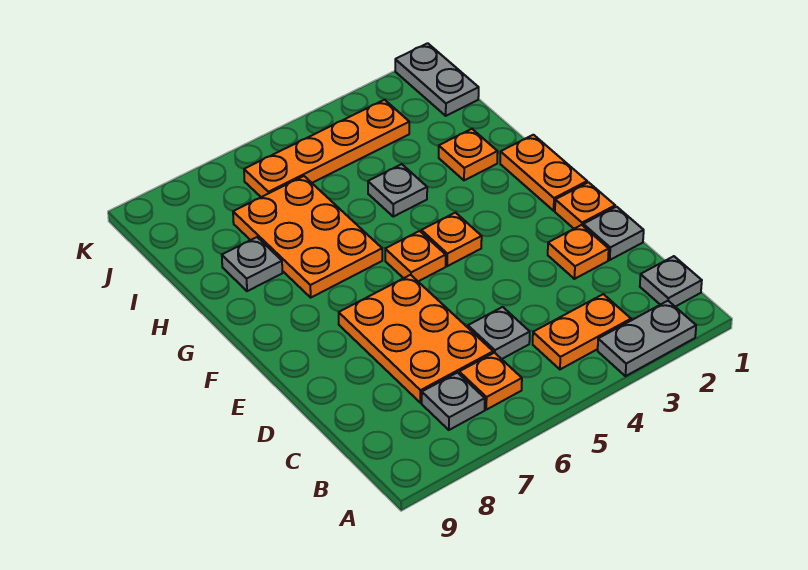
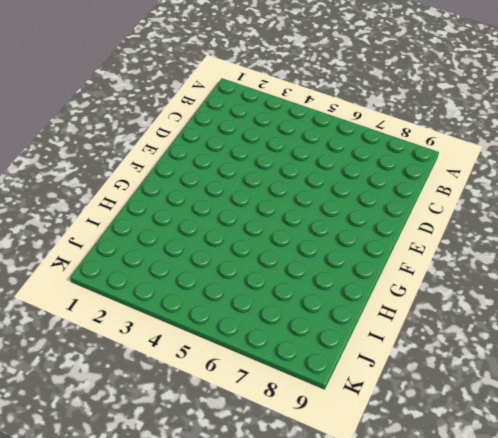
none -> grey plate A2:A3 level 1
none -> grey plate B1 level 1
none -> orange plate B3:B4 level 1

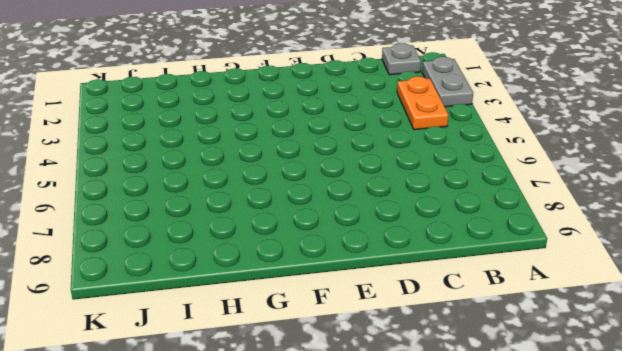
none -> orange plate B6 level 1
none -> grey plate B7 level 1
none -> grey plate C5 level 1

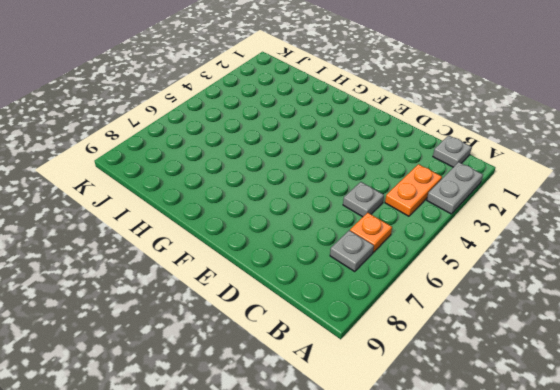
none -> orange plate C6:E7 level 1
none -> grey plate D1 level 1
none -> orange plate D2 level 1

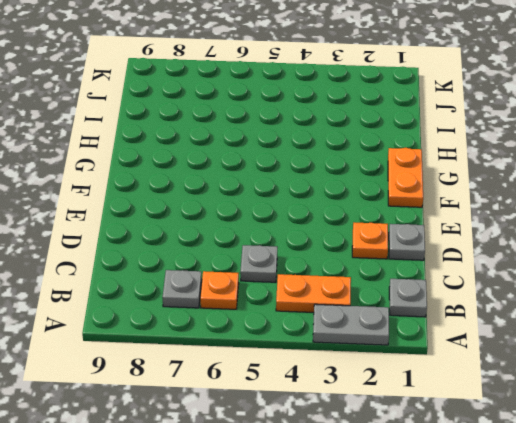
none -> orange plate C6:E7 level 1
none -> orange plate E1 level 1
none -> orange plate F4 level 1

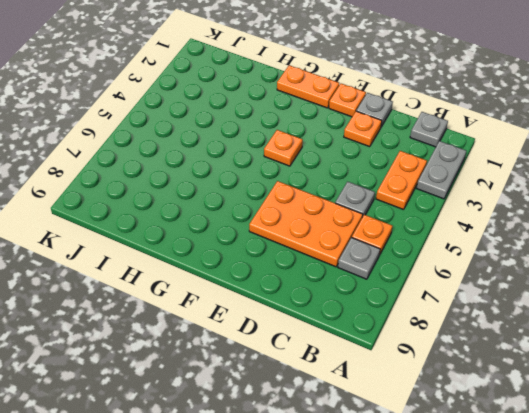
none -> orange plate F5 level 1
none -> orange plate G6:I7 level 1
none -> orange plate H2 level 1

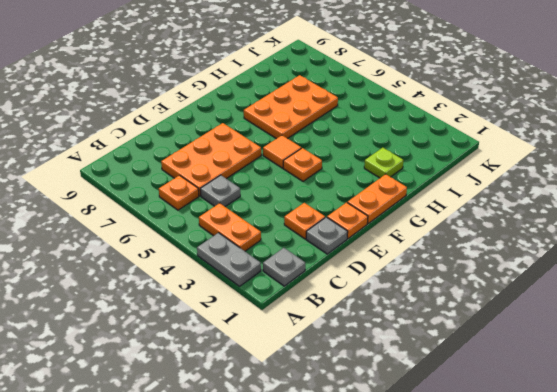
orange tile F5 level 1 -> orange plate F5 level 1
lime plate H2 level 1 -> orange plate H2 level 1
none -> grey plate B7 level 1
none -> grey plate H4 level 1
none -> grey plate H8 level 1

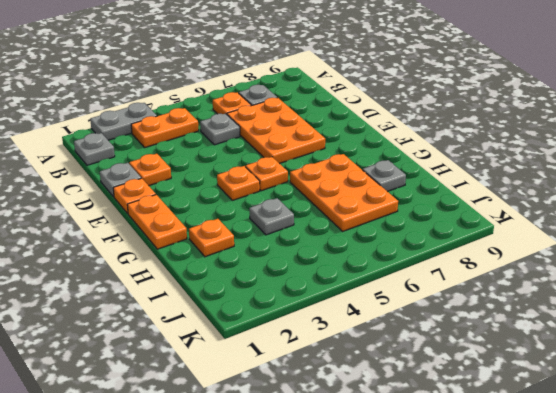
none -> grey plate J1:K1 level 1
none -> orange plate J3:J6 level 1

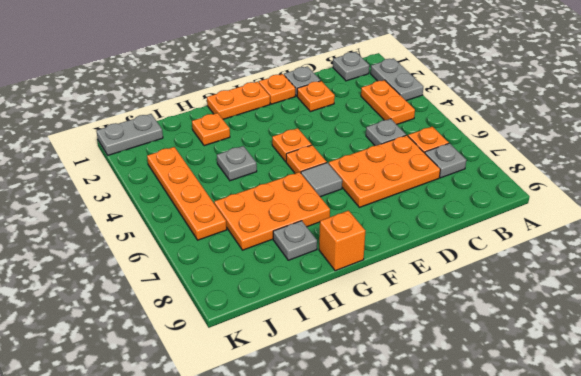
grey tile F6 level 1 -> none
orange brick G9 level 1 -> none

